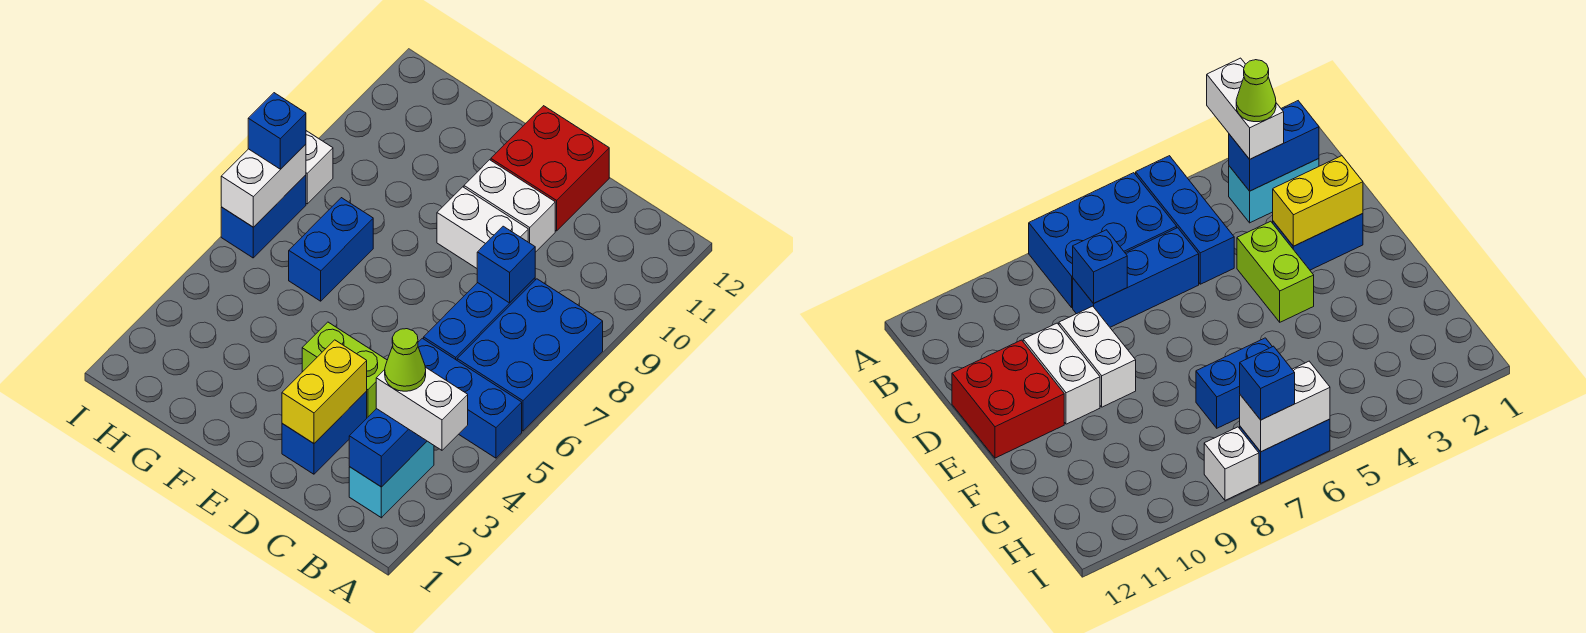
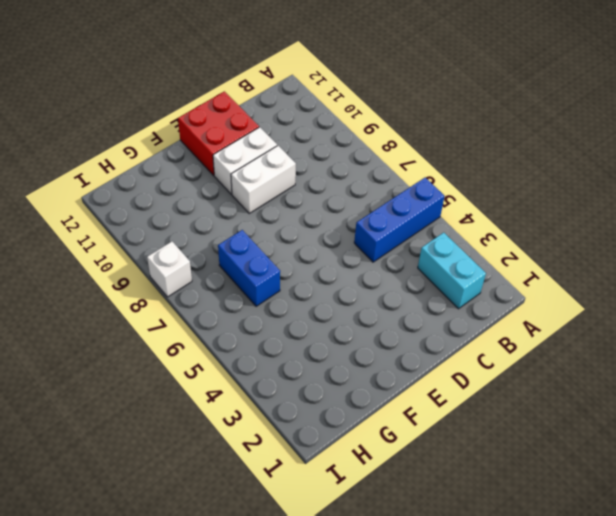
none -> blue brick A6:B8 level 1
none -> blue brick C6:C8 level 1
none -> blue brick D2:D3 level 1

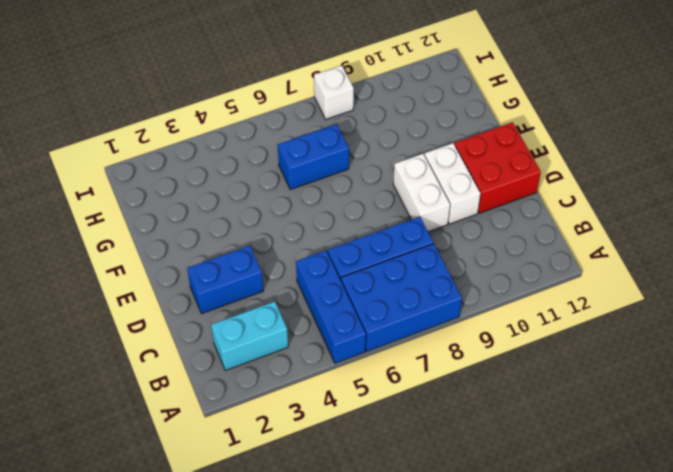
none -> lime brick D4:E4 level 1
none -> blue brick I6:I7 level 1
none -> blue brick B2:B3 level 2

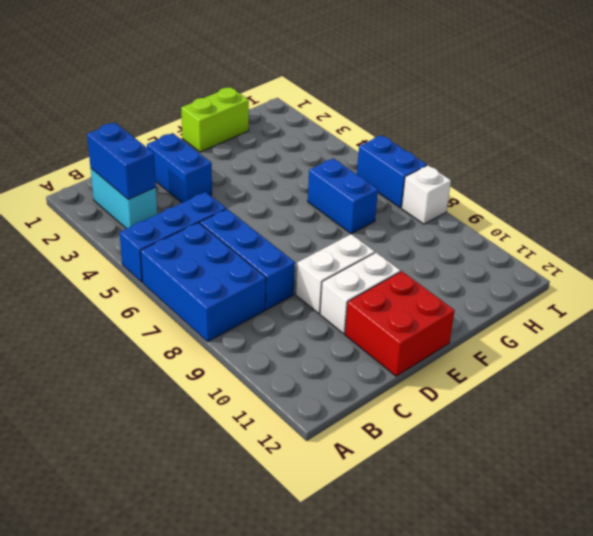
lime brick F1:G1 level 1 -> lime brick D4:E4 level 1
none -> blue brick C8 level 2
none -> yellow brick D2:D3 level 2
none -> white brick I6:I7 level 2

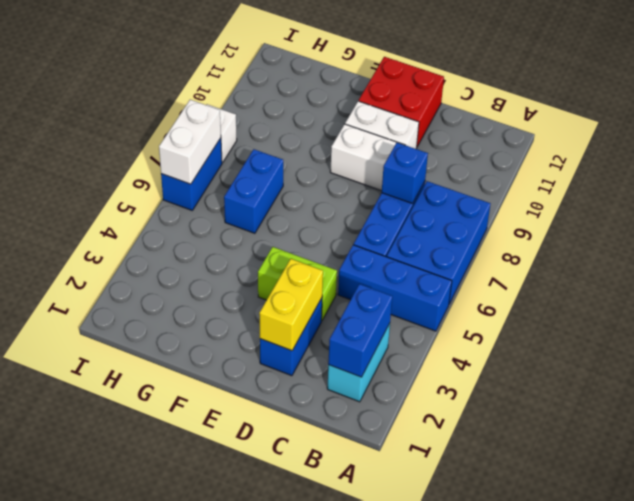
none -> white brick A3:B3 level 3
none -> blue brick I7 level 3
none -> lime cone B3 level 4

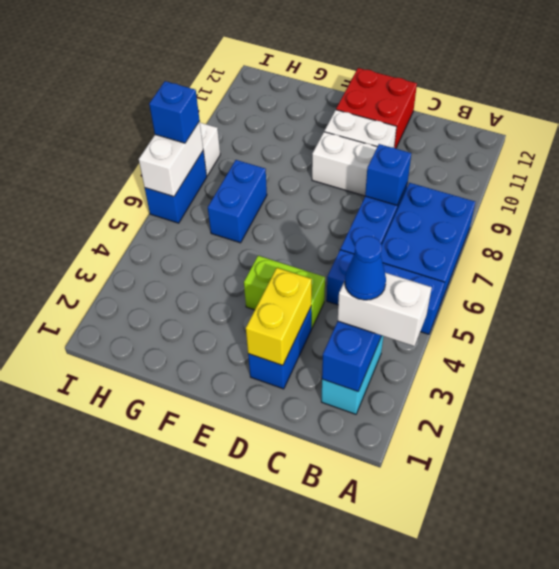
blue cone B3 level 4 -> lime cone B3 level 4

